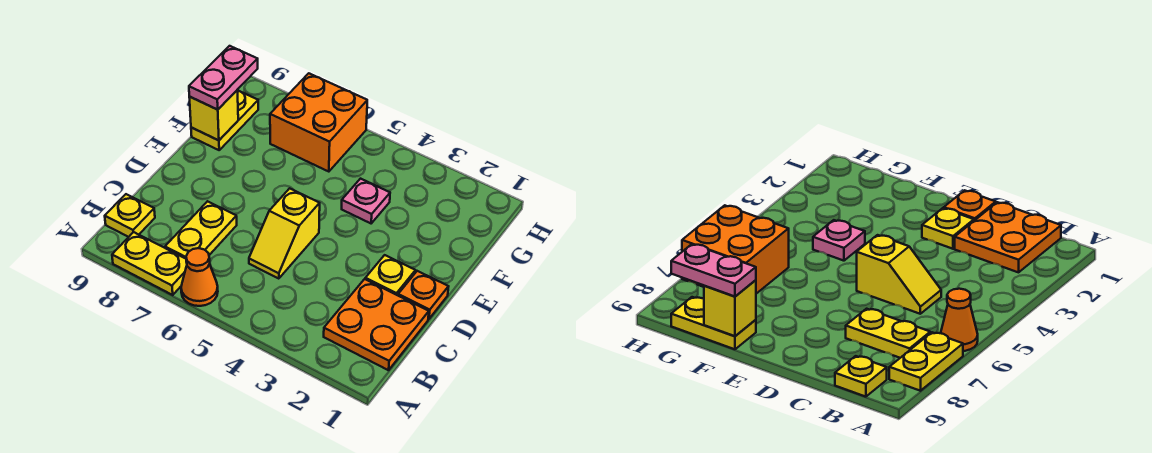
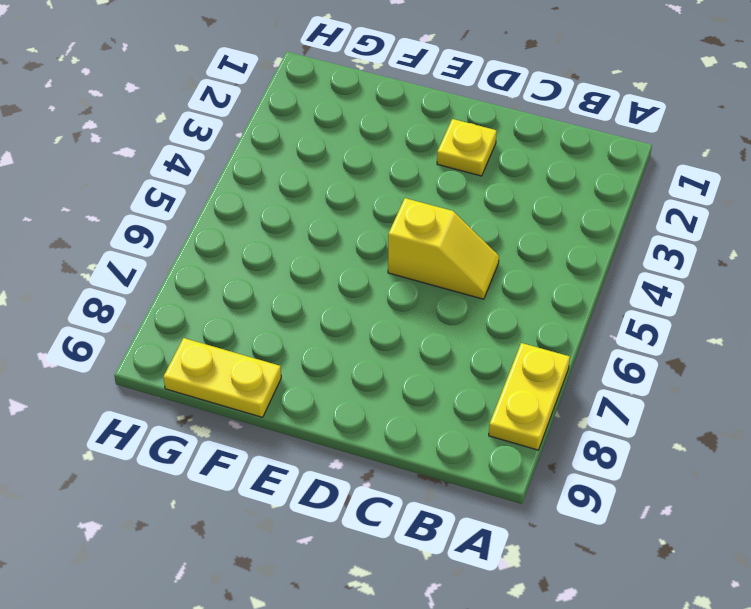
none -> orange cone A6 level 1
none -> orange plate B1:C2 level 1
none -> yellow plate B7:C7 level 1

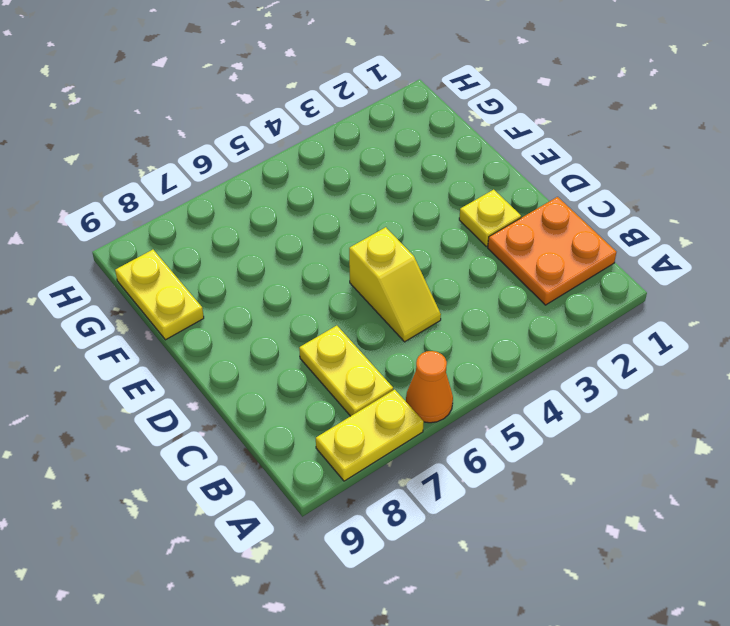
none -> yellow plate B9 level 1
none -> orange plate D1 level 1
none -> pink plate F4 level 1

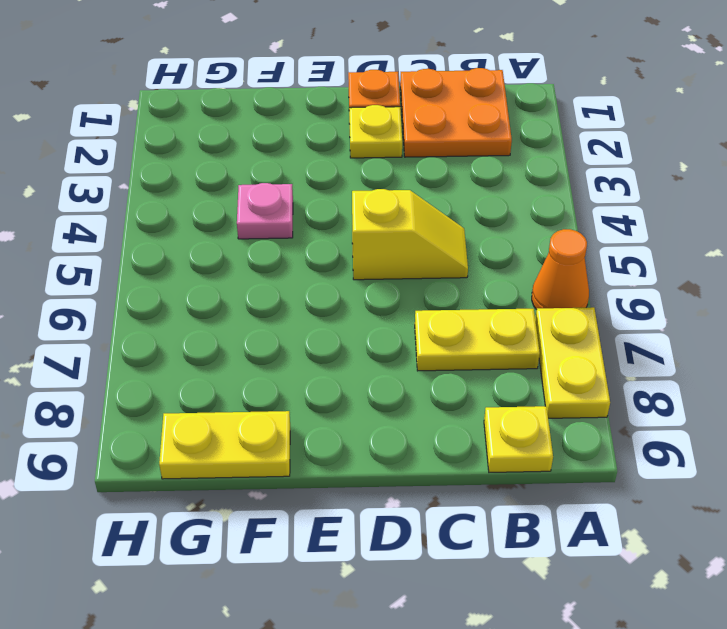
none -> orange brick G6:H7 level 1
none -> yellow brick F9 level 2
none -> pink plate F9:G9 level 3

